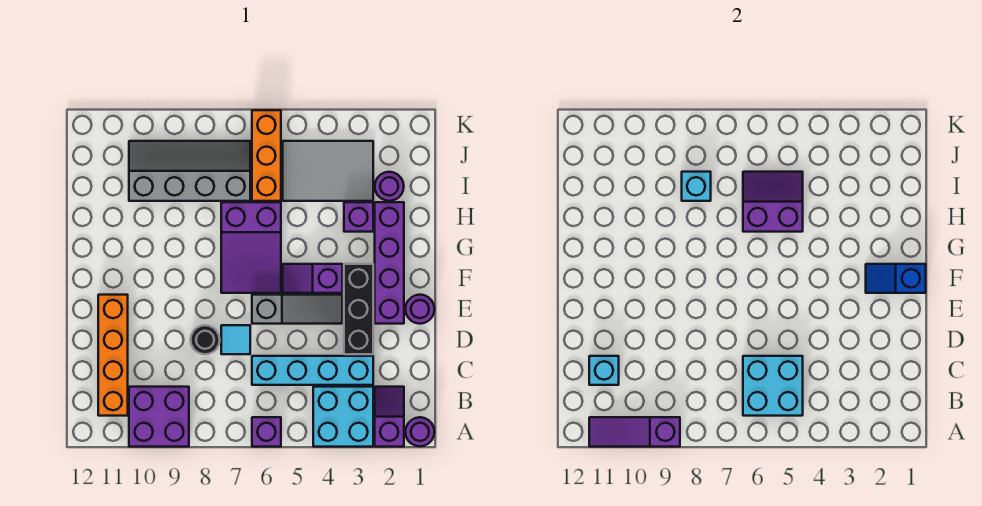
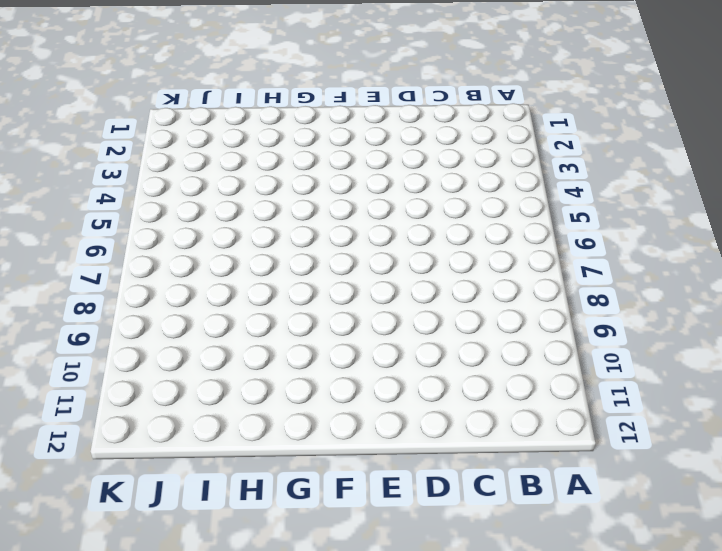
none -> purple round brick A1 level 1
none -> purple slope A2:B2 level 1 top A
none -> cyan brick A3:B4 level 1

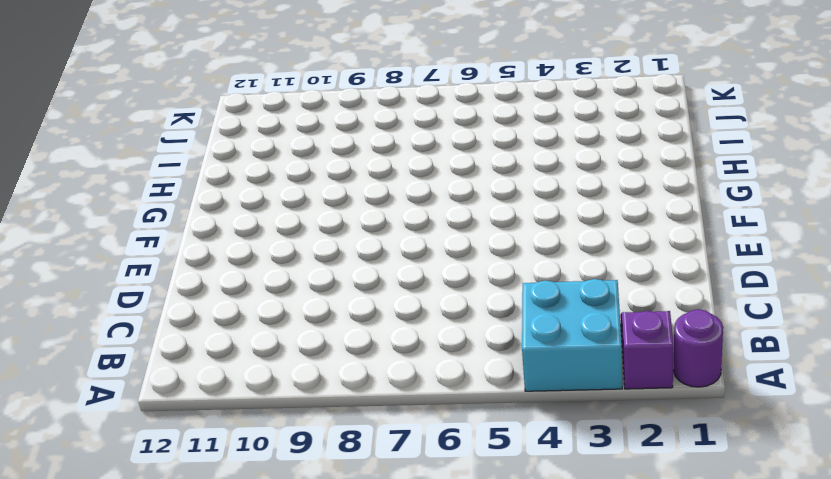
none -> purple brick A6 level 1
none -> purple brick A9:B10 level 1
none -> orange brick B11:E11 level 1

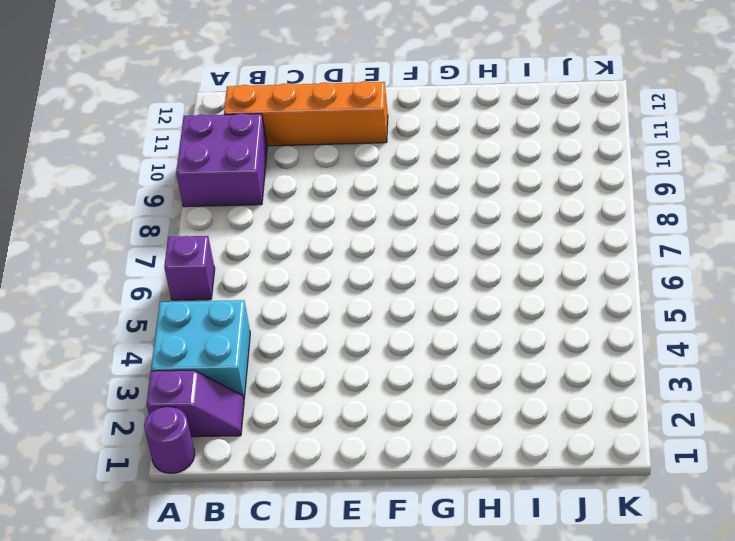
none -> cyan brick C3:C6 level 1
none -> black brick D3:F3 level 1
none -> cyan tile D7 level 1

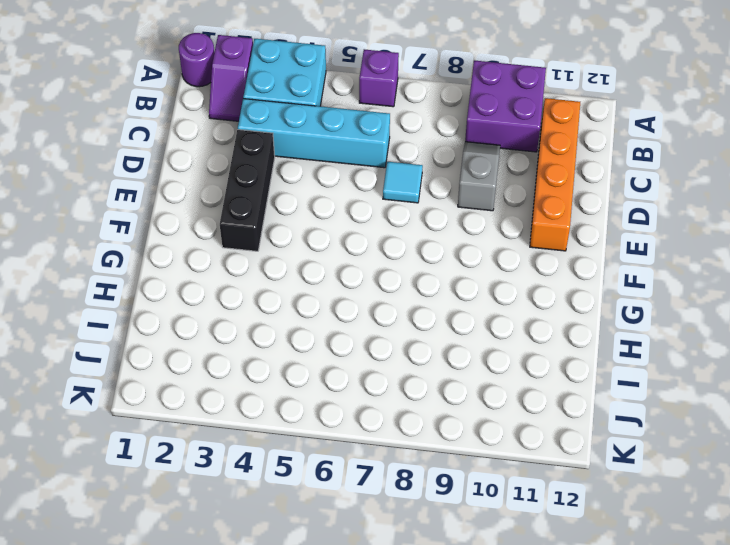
grey slope C9:D9 level 1 top D -> none
none -> black round brick D8 level 1
none -> purple round brick E1 level 1
none -> purple brick E2:H2 level 1

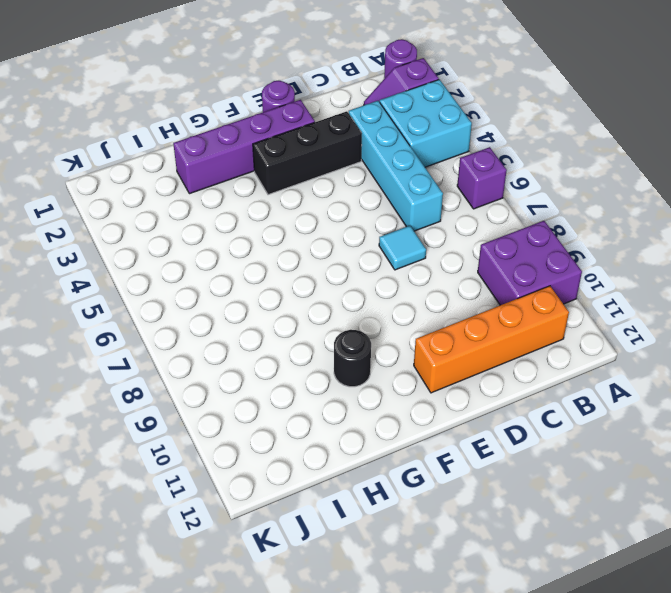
black round brick G10 level 1 -> black round brick D8 level 1
none -> grey slope E4:E6 level 1 top 6
none -> purple slope F4:F5 level 1 top 4
none -> purple slope F6:H7 level 1 top H

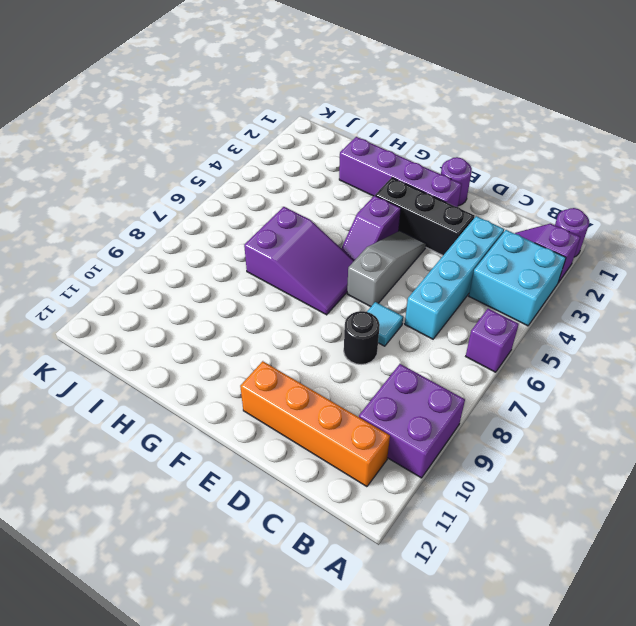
none -> purple brick H3 level 1
none -> purple round brick I2 level 1
none -> grey tile I3:J5 level 1

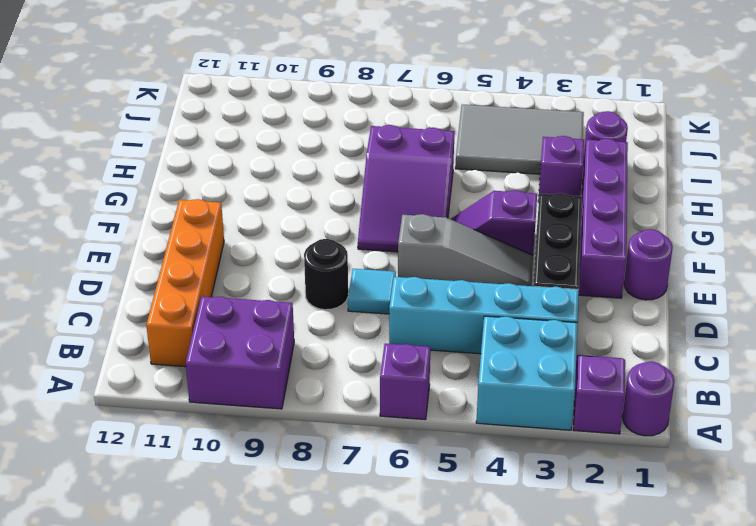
none -> orange brick I6:K6 level 1
none -> grey slope I7:J10 level 1 top I
none -> purple slope A9:A11 level 2 top 9

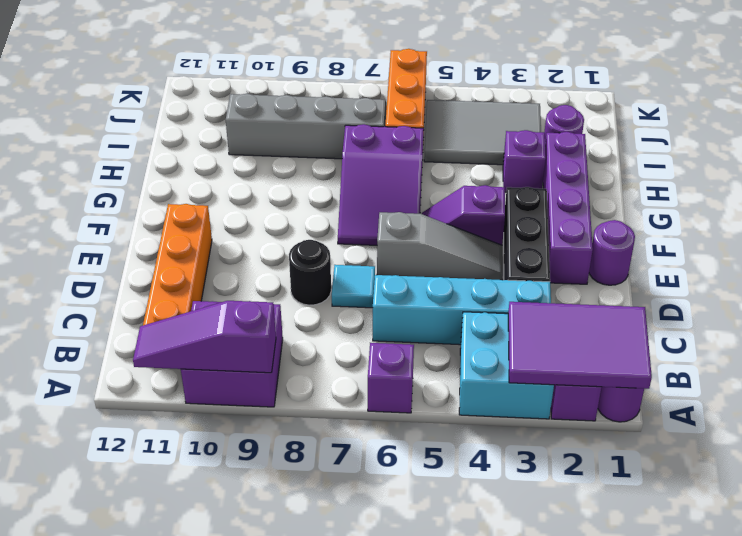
purple tile A1:B3 level 2 -> none
none -> cyan brick B5:C6 level 2
none -> cyan brick C11 level 2
none -> blue slope F1:F2 level 2 top 1

